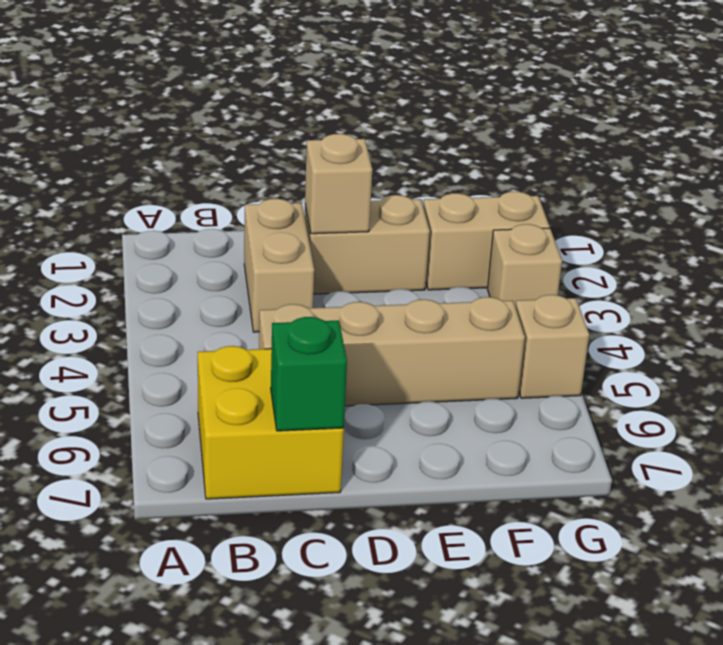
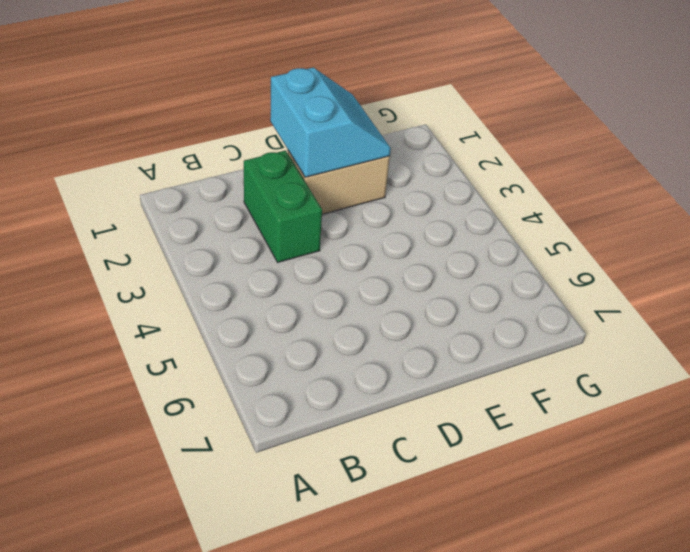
green brick C2:C3 level 1 -> tan brick C2:C3 level 1
cyan slope D1:E2 level 2 top D -> tan brick D2 level 2
none -> yellow brick B6:C7 level 1
none -> tan brick C5:F5 level 1

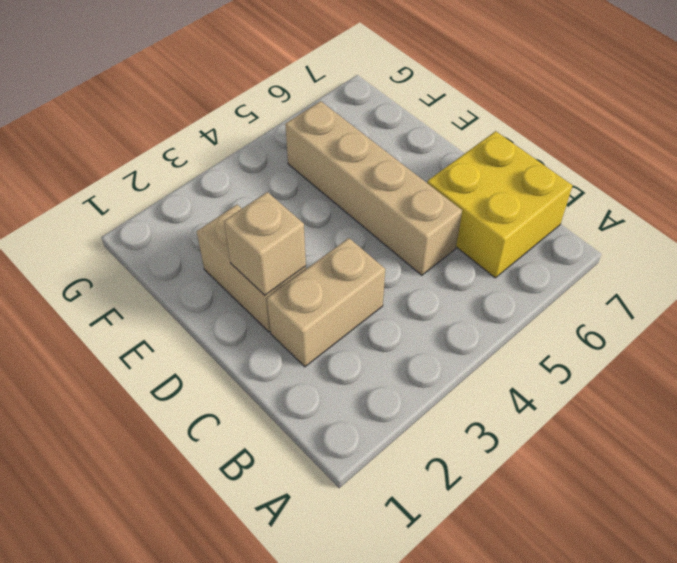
none -> tan brick F2:G2 level 1
none -> tan brick G3 level 1

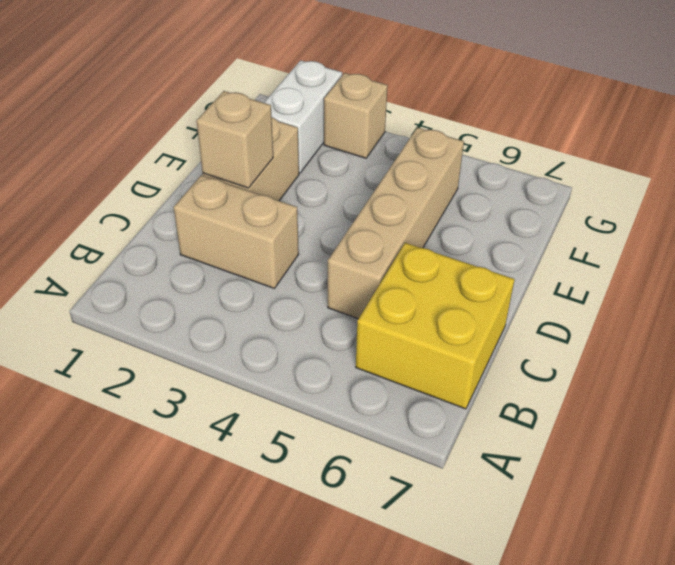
white brick F2:G2 level 1 -> tan brick F2:G2 level 1
none -> tan brick G5 level 1
none -> green brick C7 level 2

